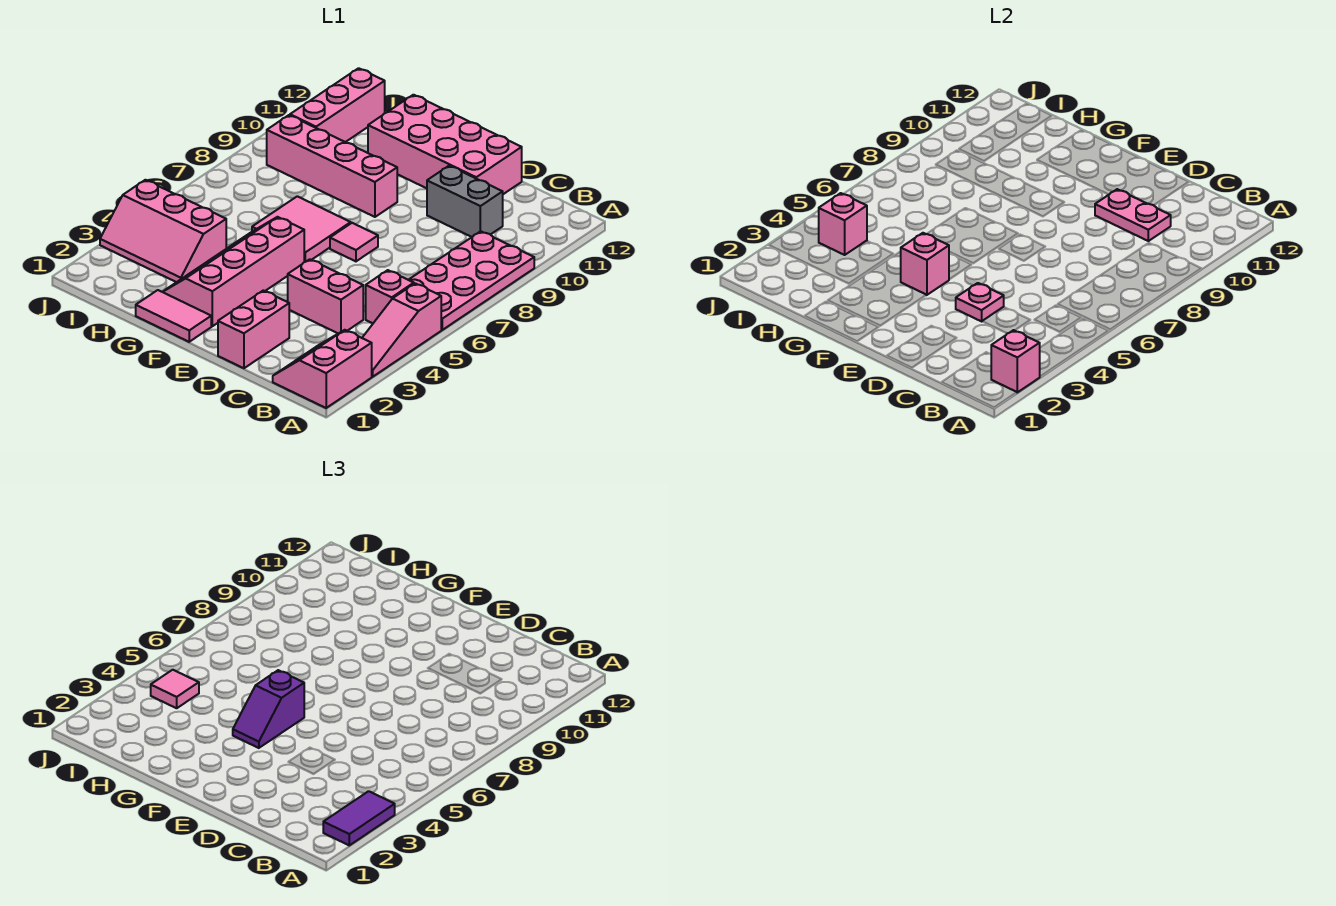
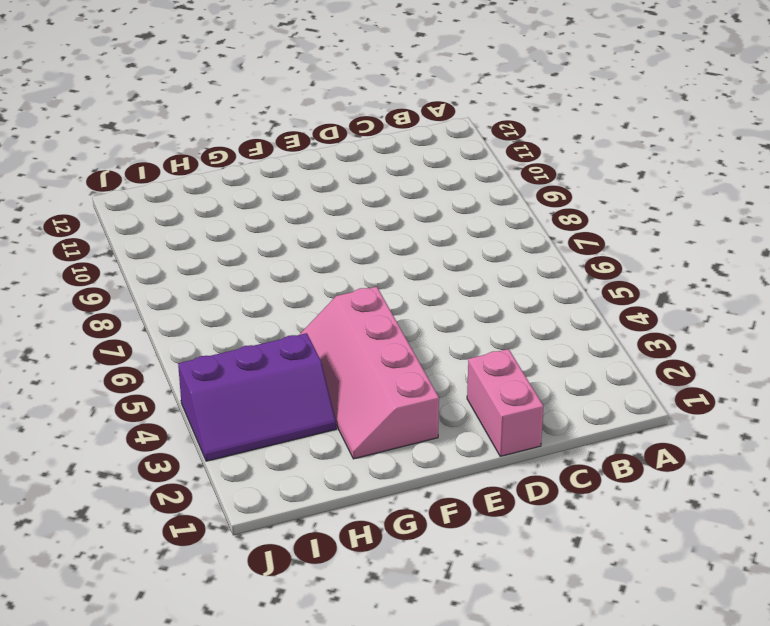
purple slope H3:J4 level 1 top 4 -> pink slope H3:J4 level 1 top 4
none -> pink slope A1:B2 level 1 top A
none -> pink slope A3:A5 level 1 top 5
none -> pink plate A6:B9 level 1

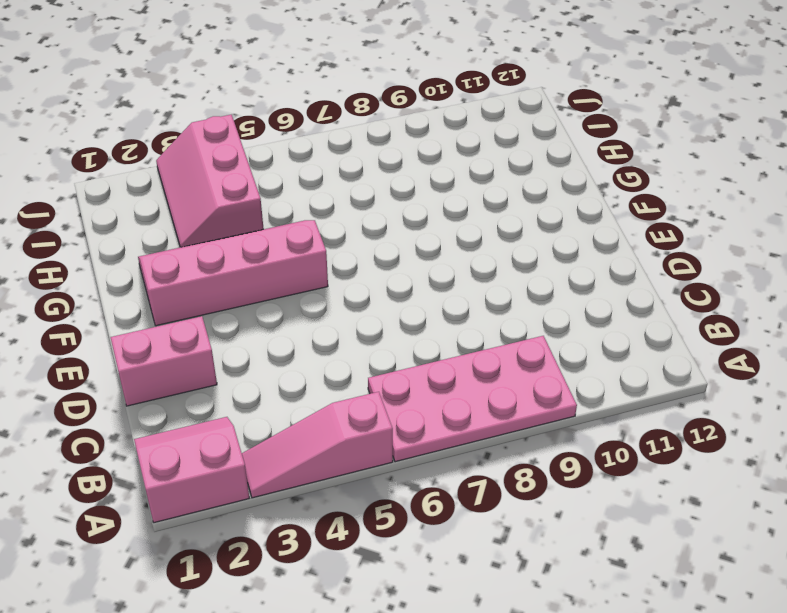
none -> pink brick B5 level 1
none -> pink brick C4:D4 level 1
none -> grey brick C10:D10 level 1

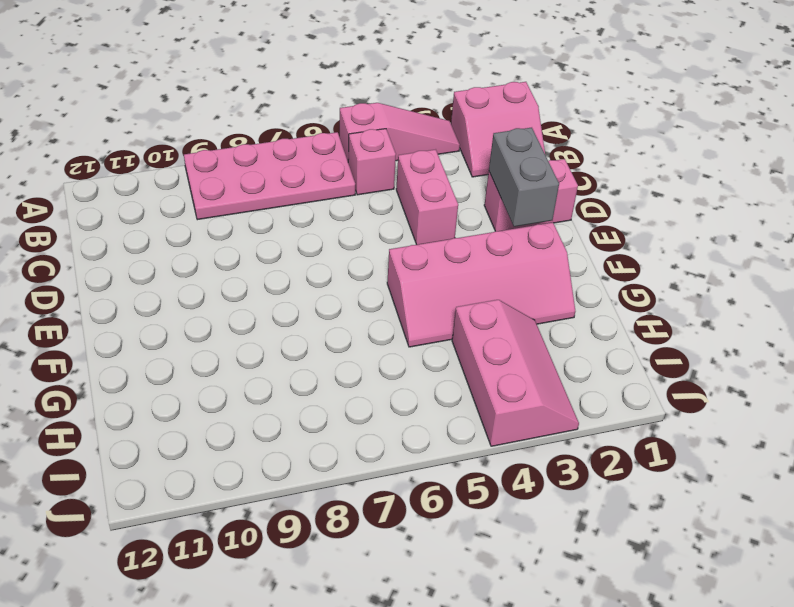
grey brick D2:E2 level 2 -> grey brick C10:D10 level 1
none -> pink brick D11:G12 level 1
none -> pink tile E7 level 1
none -> pink tile F1:G1 level 1

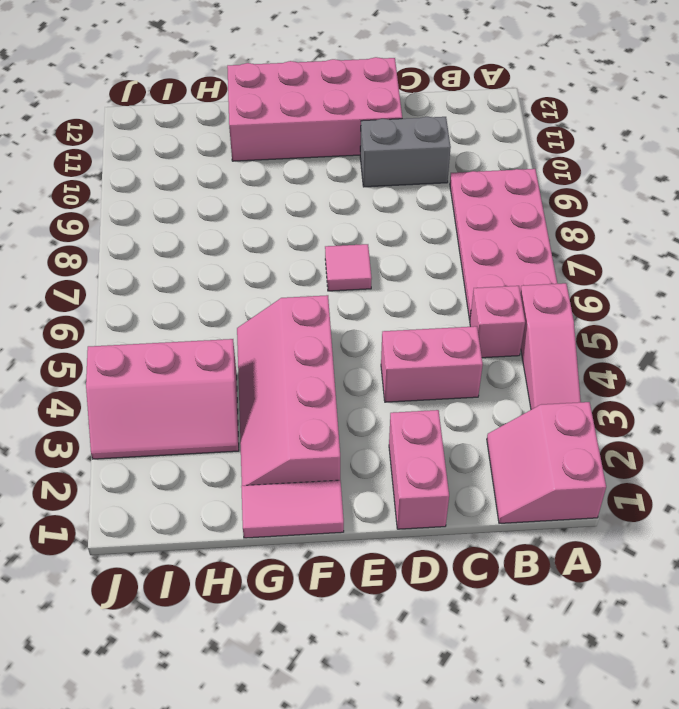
none -> pink tile F6:G7 level 1
none -> pink brick F9:I9 level 1
none -> pink brick I10:I12 level 1

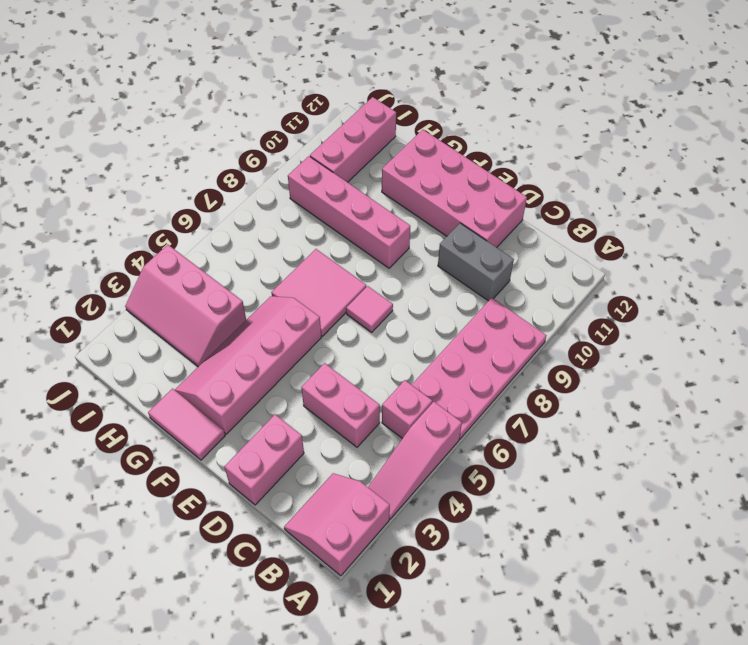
none -> pink brick A2 level 2
none -> pink plate C10:D10 level 2
none -> pink plate D4 level 2

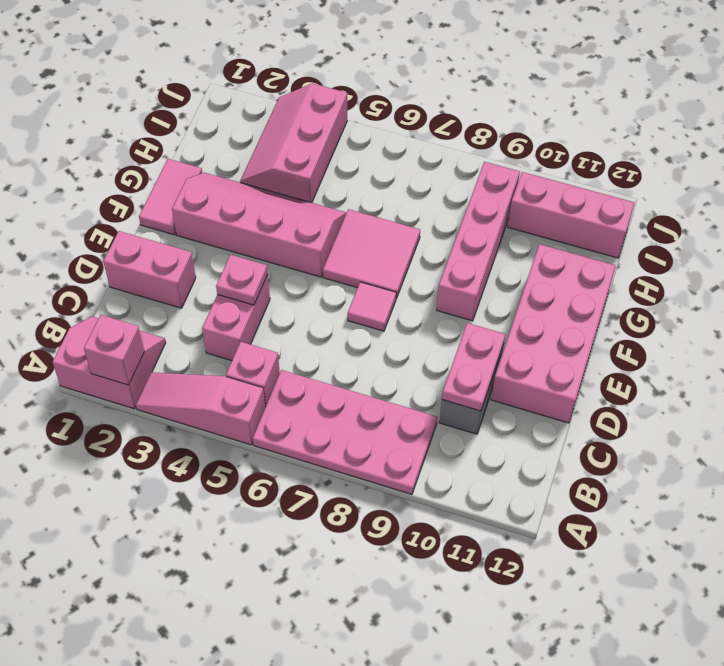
none -> pink brick F4 level 2
none -> pink brick I4 level 2
none -> purple tile A2:A3 level 3

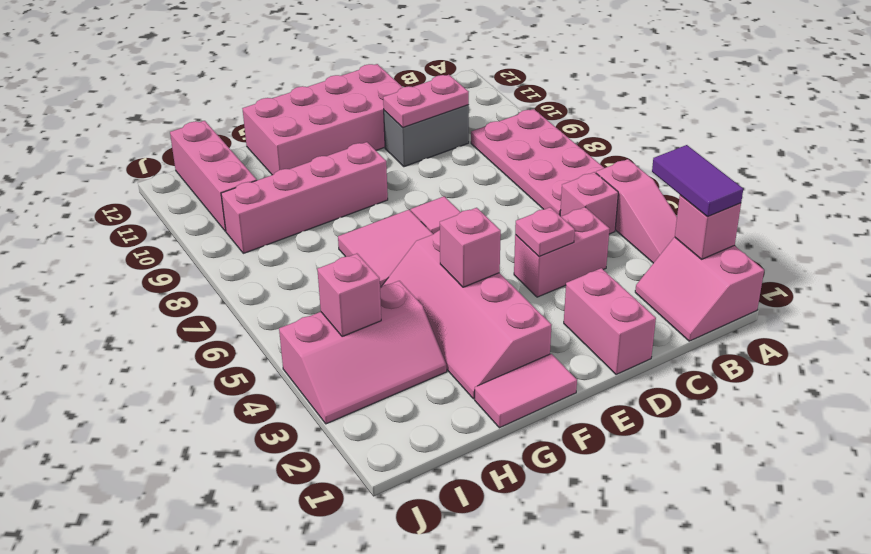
none -> purple slope F4:F5 level 3 top 5
none -> pink tile I4 level 3

